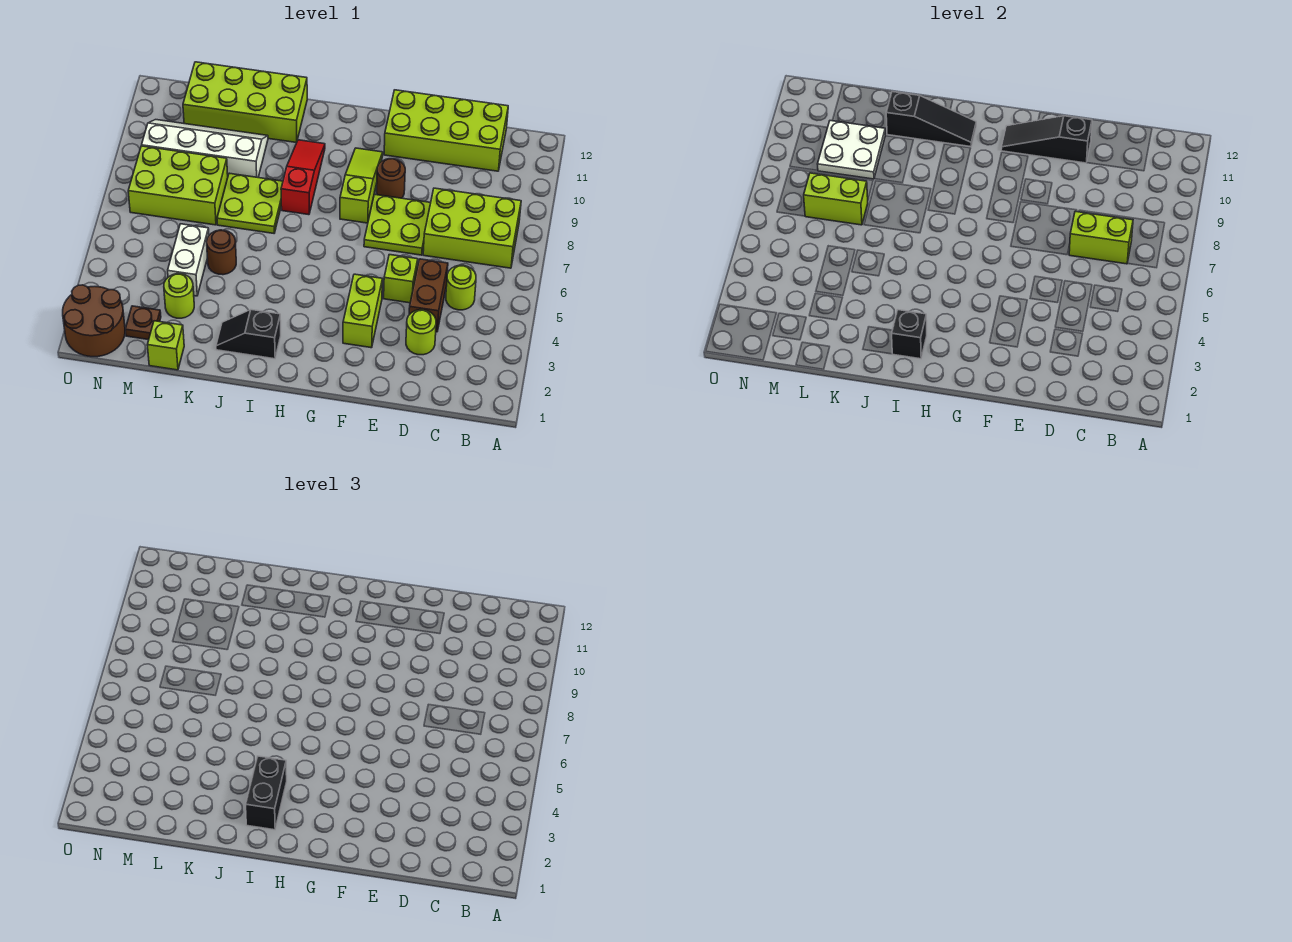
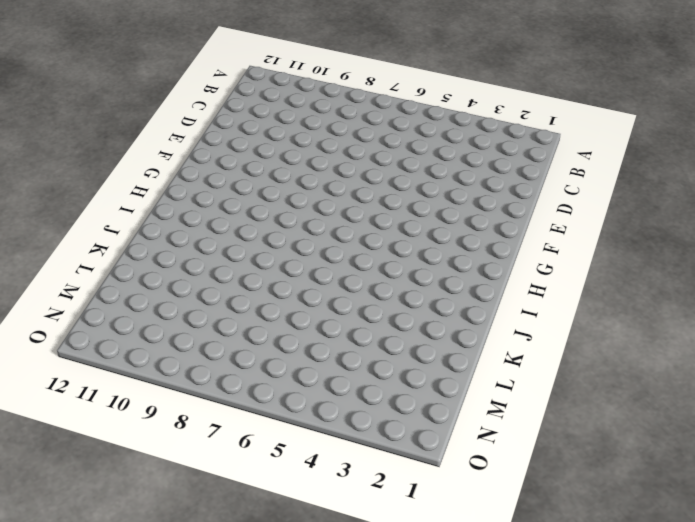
none -> lime brick B7:D8 level 1
none -> lime round brick C5 level 1
none -> lime brick C11:F12 level 1

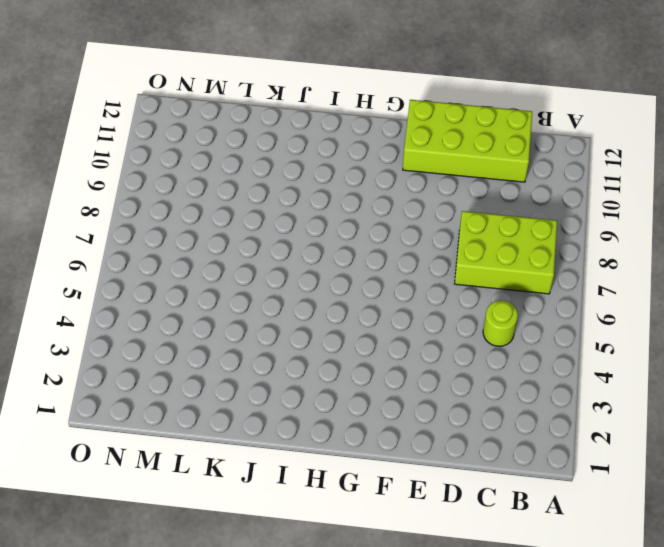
none -> lime round brick D3 level 1
none -> brown brick D4:D5 level 1
none -> lime brick E5 level 1

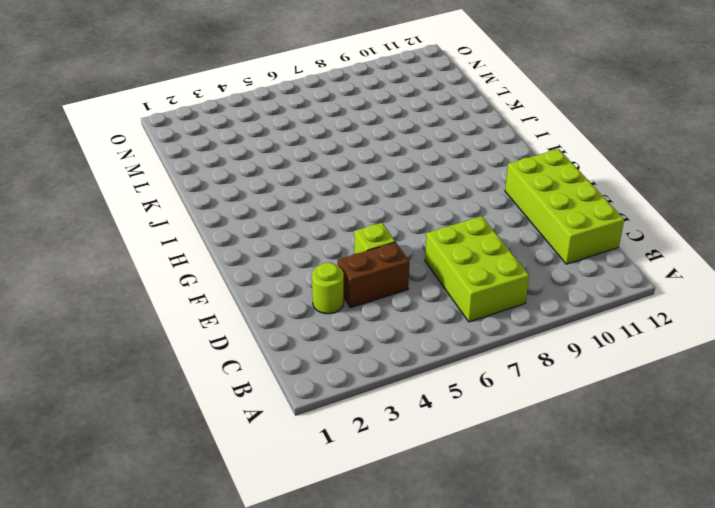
none -> lime round brick C5 level 1
none -> lime plate E7:F8 level 1
none -> lime brick F3:F4 level 1

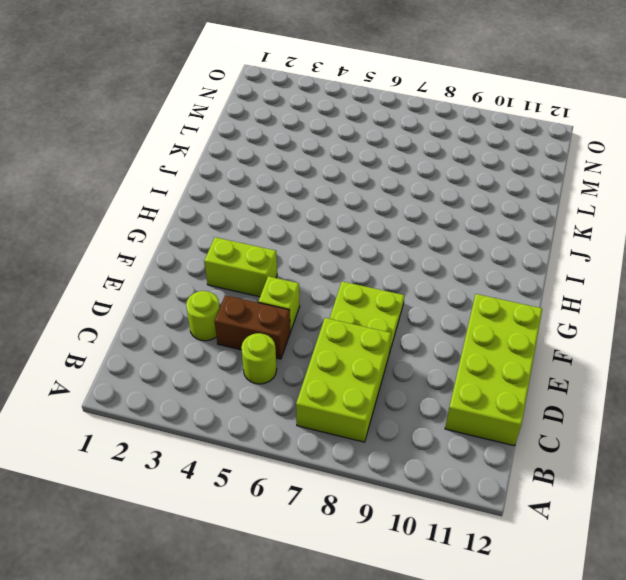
none -> brown round brick F9 level 1
none -> lime slope G8:G10 level 1 top 8
none -> black slope I2:J2 level 1 top I

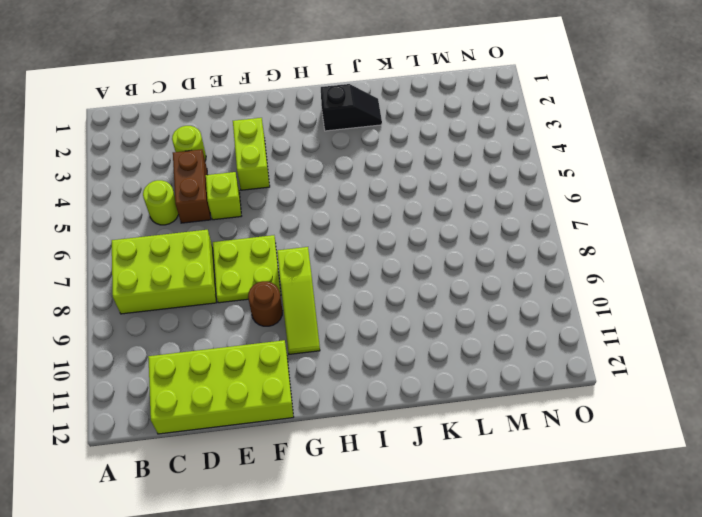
none -> red slope I8:I10 level 1 top 8
none -> lime plate J7:K8 level 1
none -> lime brick J11:M12 level 1

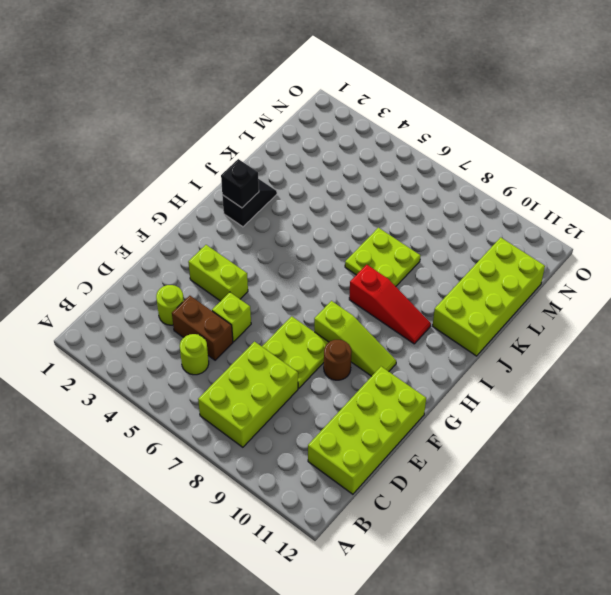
none -> brown round brick K5 level 1
none -> white slope K9:N10 level 1 top 9
none -> lime brick L1 level 1

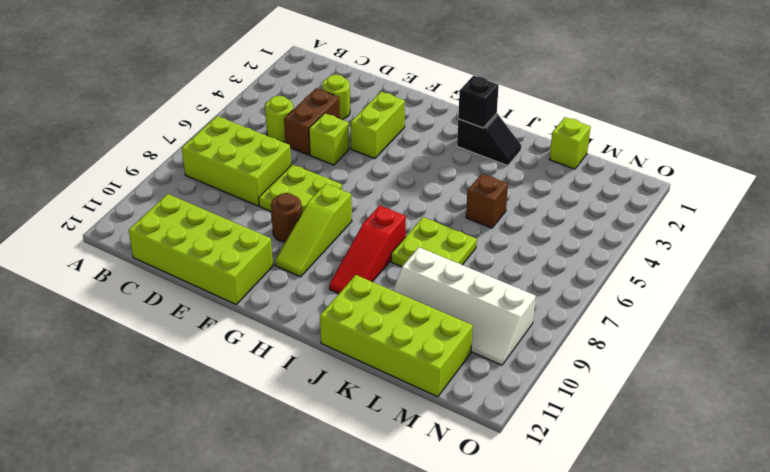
brown brick K5 level 1 -> brown round brick K5 level 1
none -> lime round brick L3 level 1
none -> white brick L4:L5 level 1
none -> lime brick L7:N8 level 1

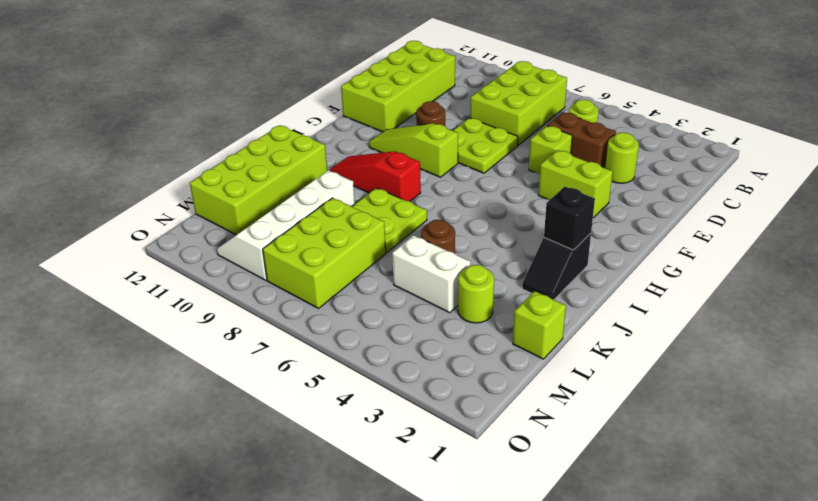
none -> brown plate M2 level 1
none -> brown round brick N1:O2 level 1
none -> lime brick C7:D7 level 2

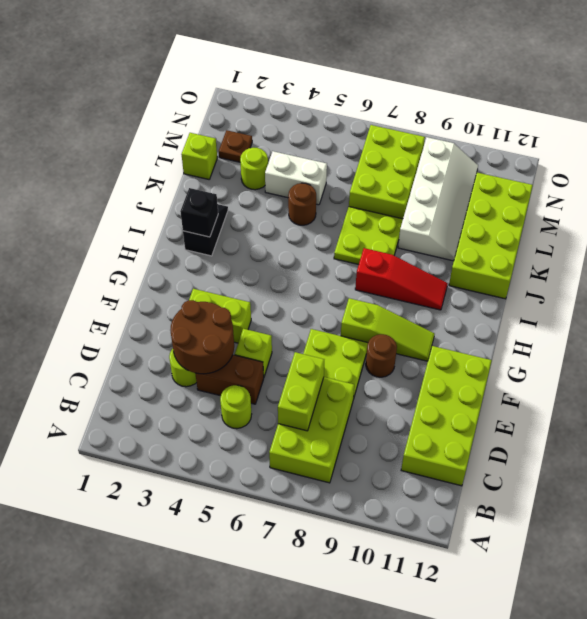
brown round brick D3:E4 level 2 -> brown round brick N1:O2 level 1
none -> black slope E11:G11 level 2 top E
none -> black slope I11:K11 level 2 top K
none -> lime brick L7:M7 level 2

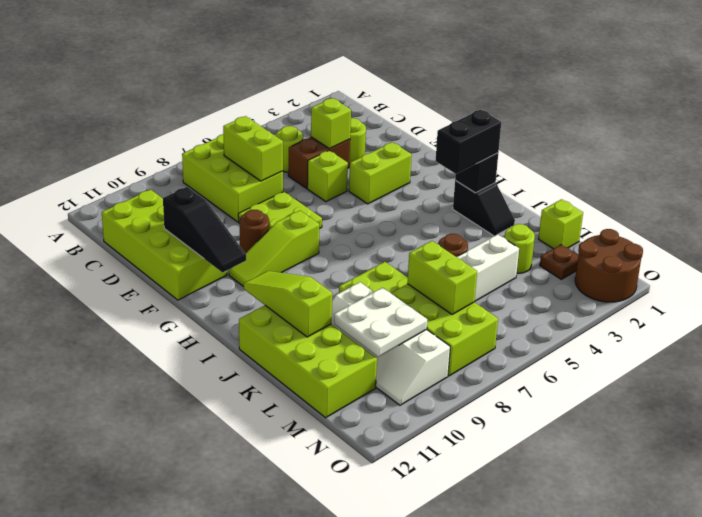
lime brick D4 level 2 -> none
lime slope I11:K11 level 2 top K -> black slope I11:K11 level 2 top K
none -> red slope I8:I10 level 1 top 8

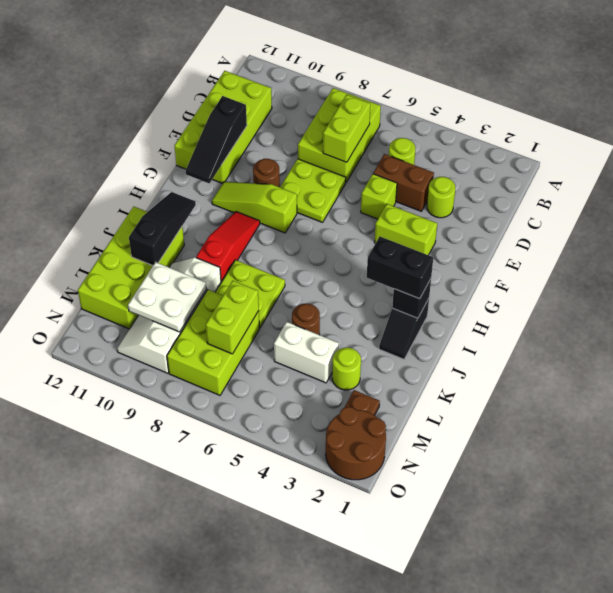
red slope H9:J9 level 1 top J -> red slope I8:I10 level 1 top 8
none -> lime brick L1 level 1

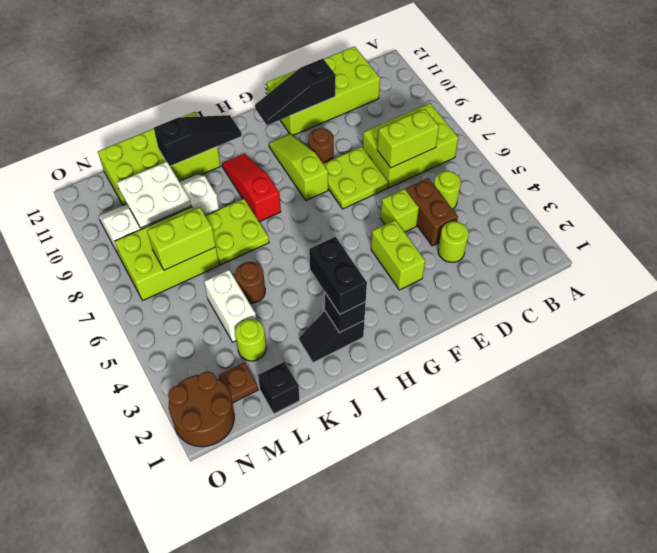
black brick L1 level 1 -> lime brick L1 level 1

